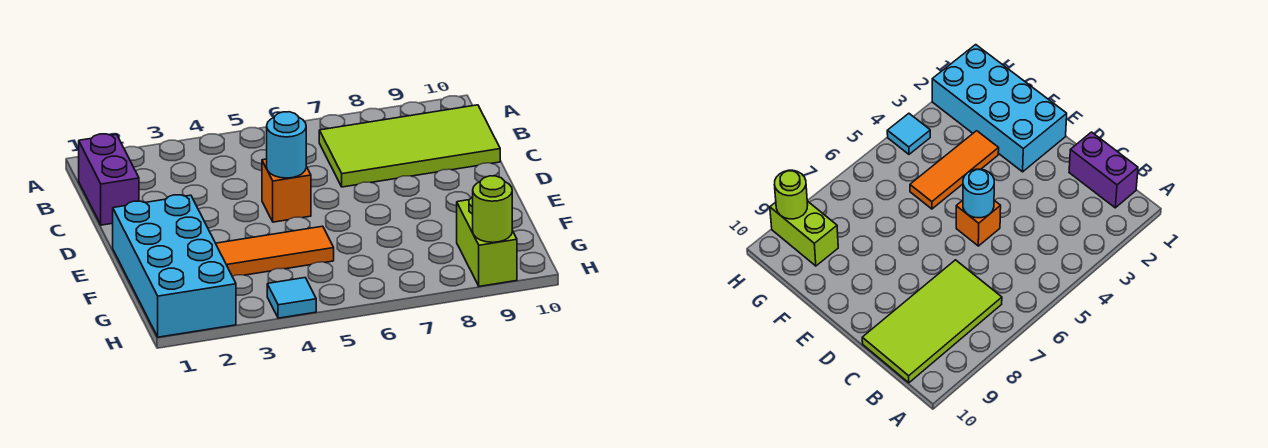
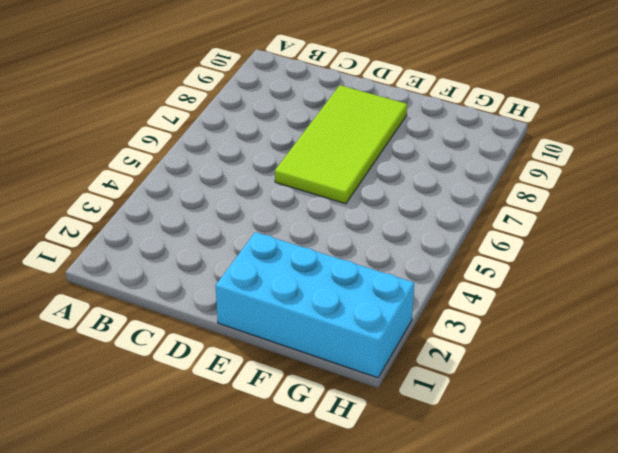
lime tile D6:E9 level 1 -> lime tile B7:C10 level 1
none -> purple brick B1:C1 level 1
none -> orange brick D5 level 1

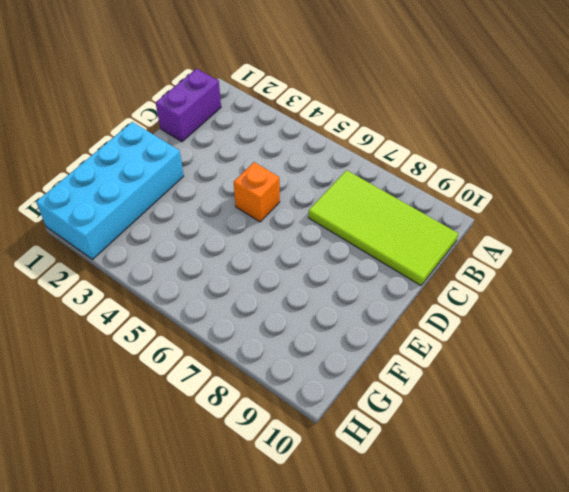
none -> orange tile F3:F5 level 1
none -> lime brick G9:H9 level 1

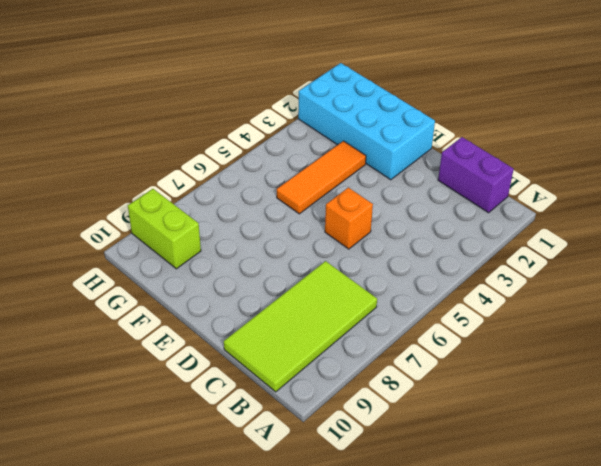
none -> cyan tile H4 level 1
none -> cyan round brick D5 level 2

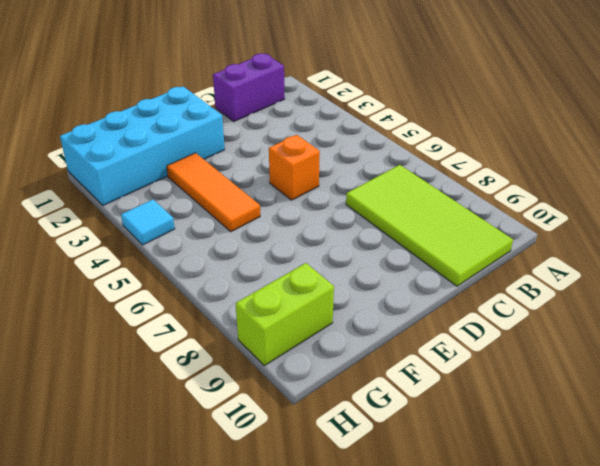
none -> cyan round brick D5 level 2
none -> lime round brick H9 level 2

